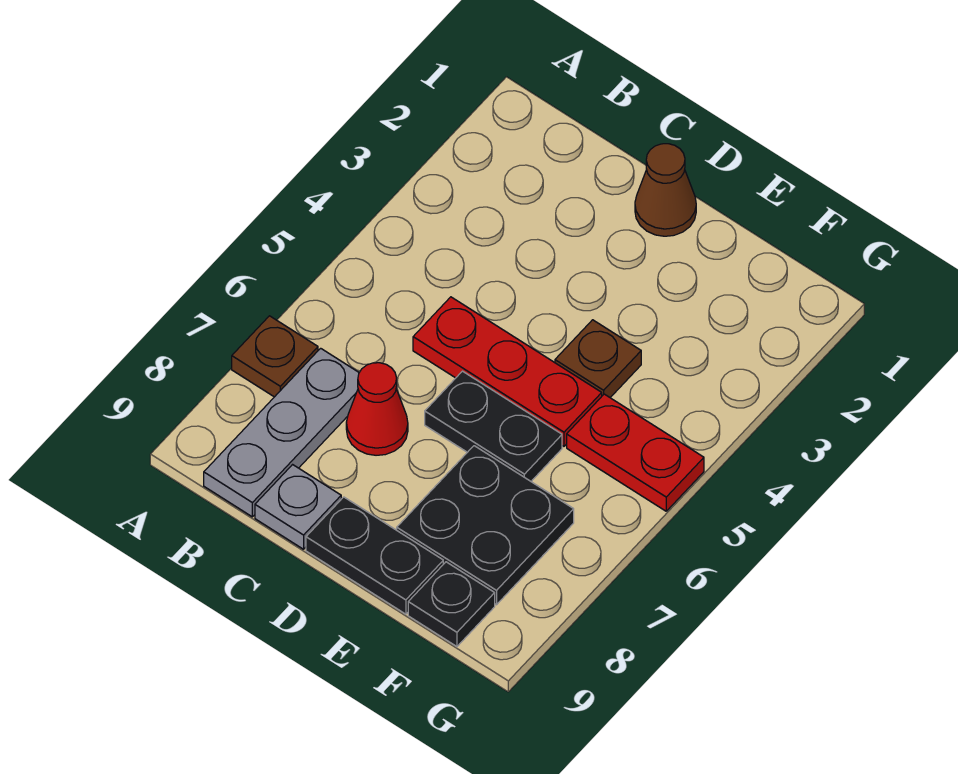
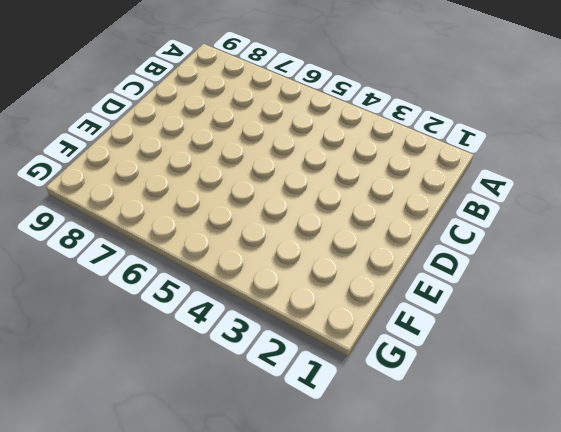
none -> brown plate A7 level 1
none -> grey plate B7:B9 level 1
none -> red plate C5:E5 level 1

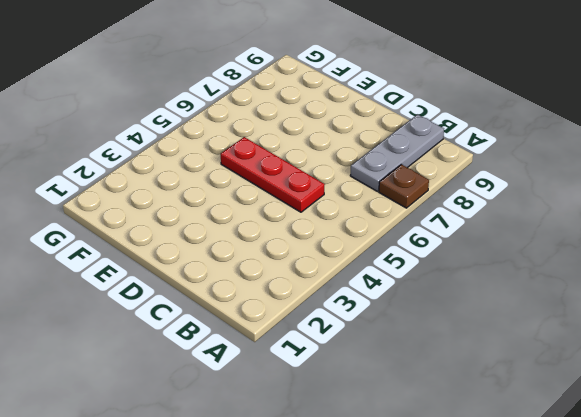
none -> red cone C7 level 1
none -> grey plate C9 level 1
none -> brown cone D1 level 1

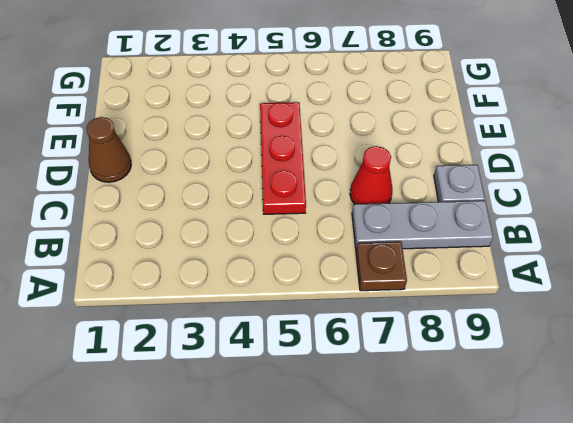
none -> black plate D6:E6 level 1
none -> black plate D9:E9 level 1
none -> brown plate E4 level 1

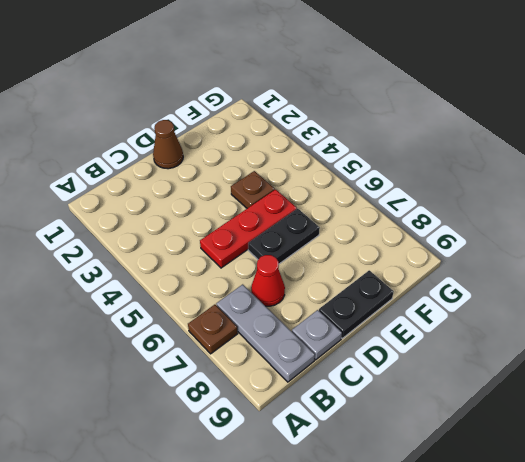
none -> black plate E7:F8 level 1
none -> red plate F5:G5 level 1
none -> black plate F9 level 1

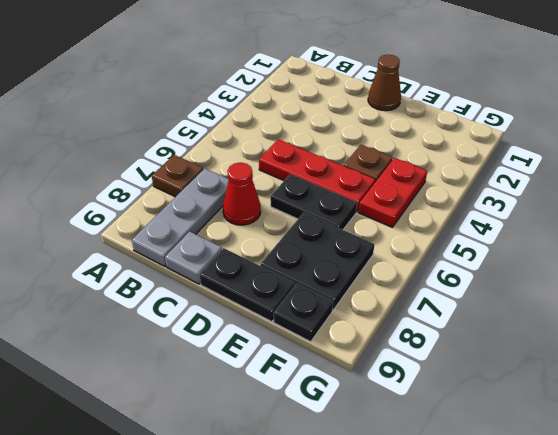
red plate F4:F5 level 1 -> red plate F5:G5 level 1

